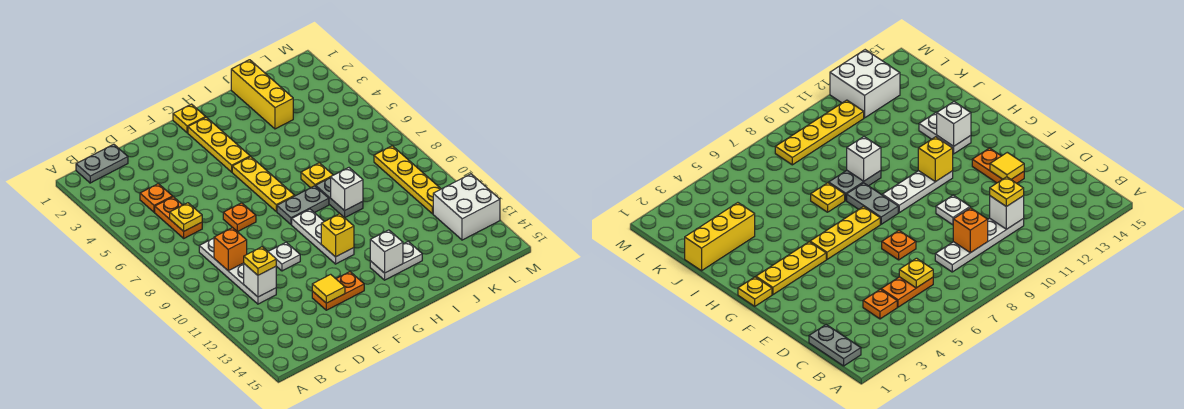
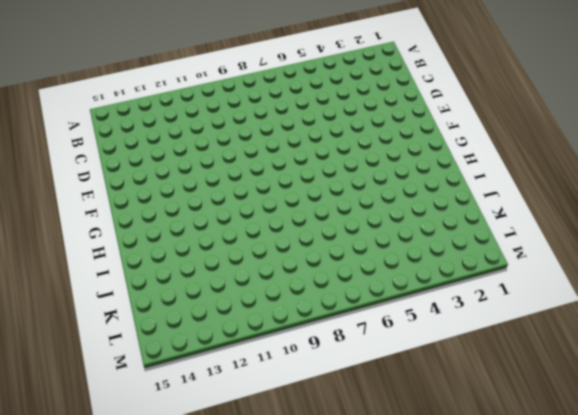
none -> grey plate B1:C1 level 1
none -> orange plate C4 level 1
none -> orange plate C5:C6 level 1

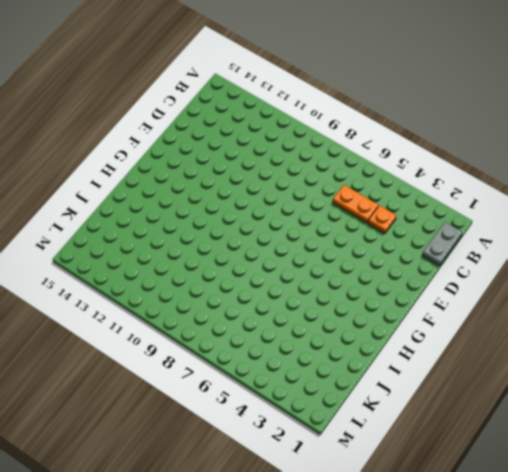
none -> white plate C8:C11 level 1
none -> orange plate E7 level 1
none -> white plate E10 level 1

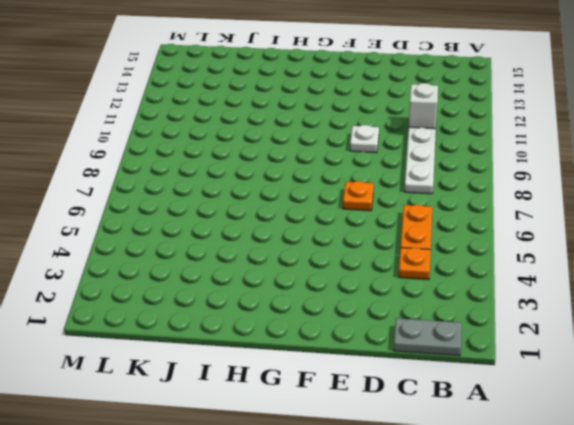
none -> orange plate E13:F13 level 1
none -> yellow plate G1 level 1
none -> yellow plate G2:G4 level 1

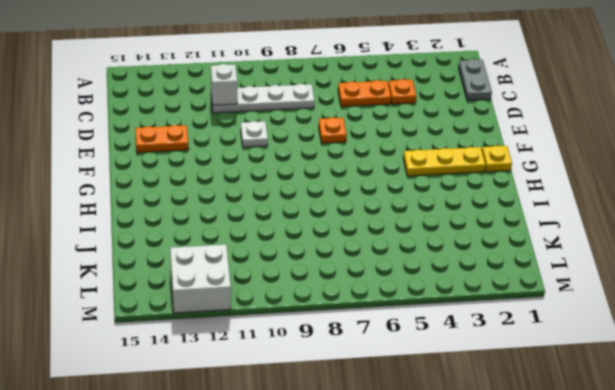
orange plate E13:E14 level 1 -> orange plate E13:F13 level 1
none -> yellow plate G5:G7 level 1
none -> grey plate G8:H8 level 1
none -> white plate G9:G11 level 1

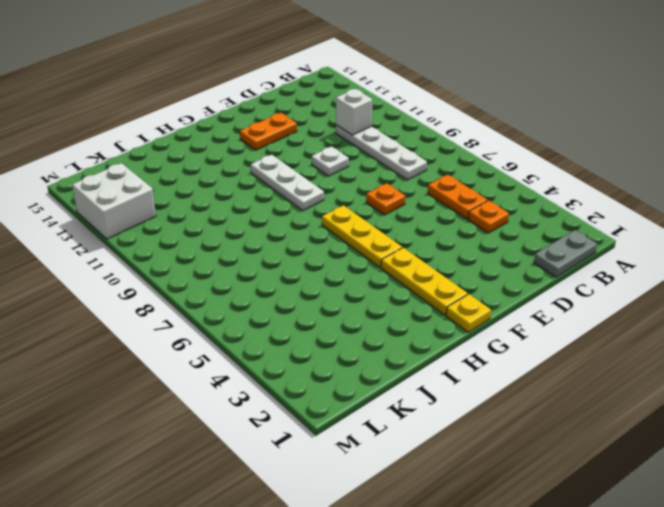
none -> grey plate G8:H8 level 1
none -> white plate H13:I13 level 1
none -> yellow plate I7 level 1

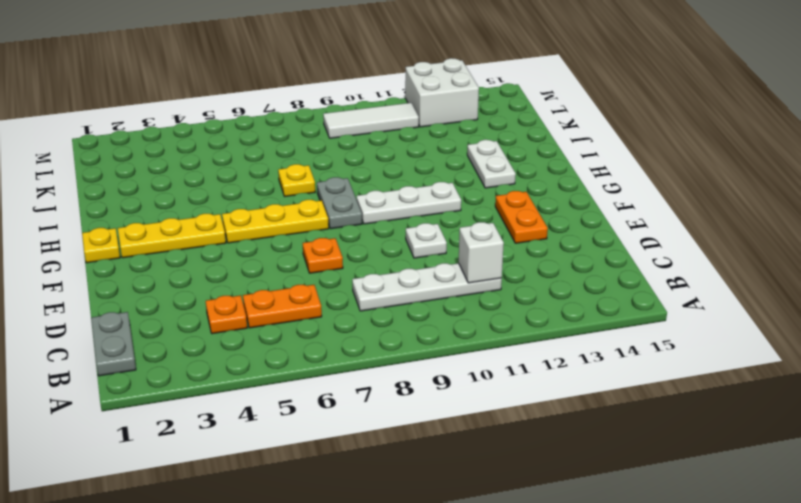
white tile L9:L11 level 1 -> yellow plate L8:L11 level 1
none -> grey plate I8:I9 level 1
none -> yellow brick J1:J3 level 1
none -> yellow plate C6 level 2

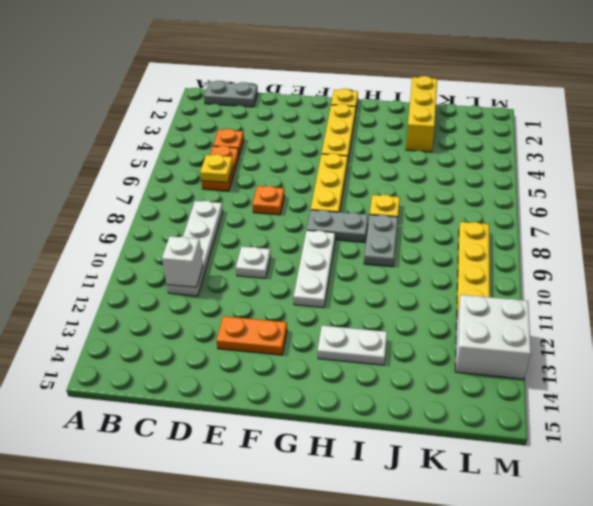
none -> orange brick C9 level 2
none -> yellow tile E13 level 2
none -> yellow brick G11 level 2

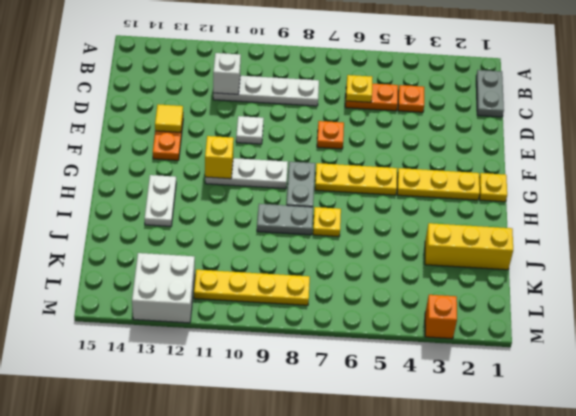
orange brick M3 level 1 -> orange brick C9 level 2
none -> white brick H13 level 2
none -> white brick I9 level 2
none -> yellow plate C11 level 3

